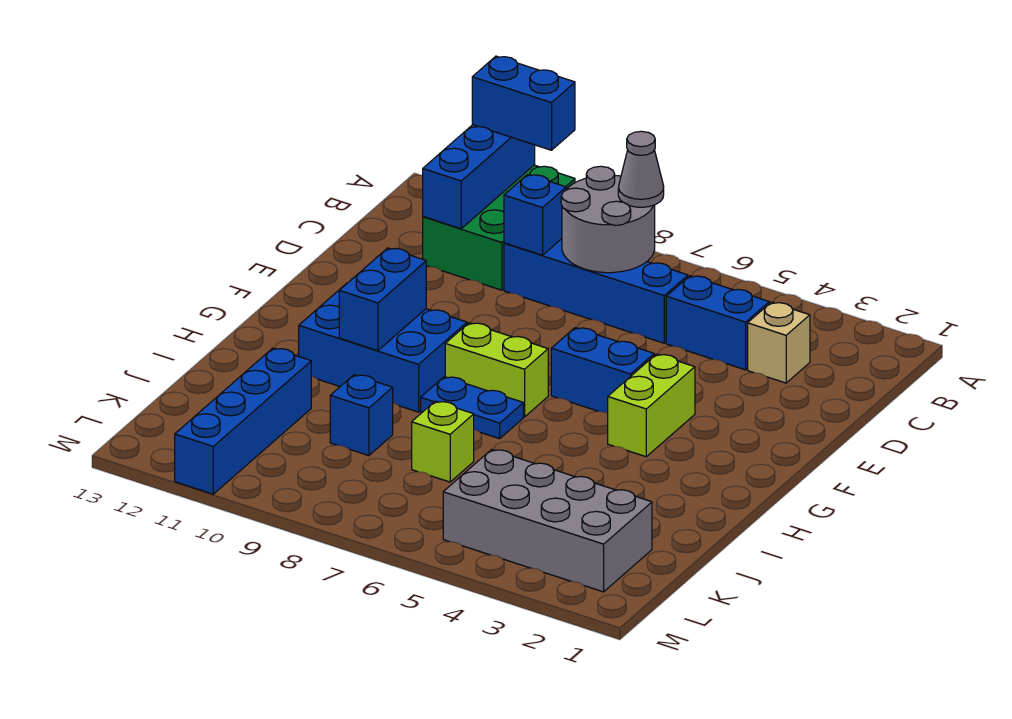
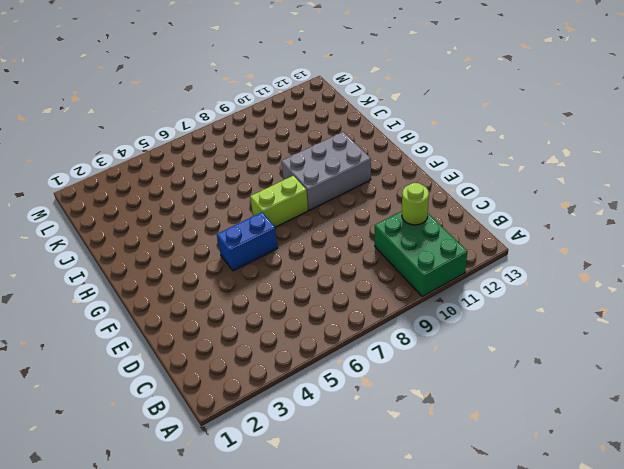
lime round brick C11 level 2 -> blue brick A11:C11 level 2
grey brick G9:H11 level 1 -> blue brick G9:H11 level 1
none -> tan brick C3 level 1
none -> blue brick C4:C5 level 1
none -> blue brick C6:C9 level 1

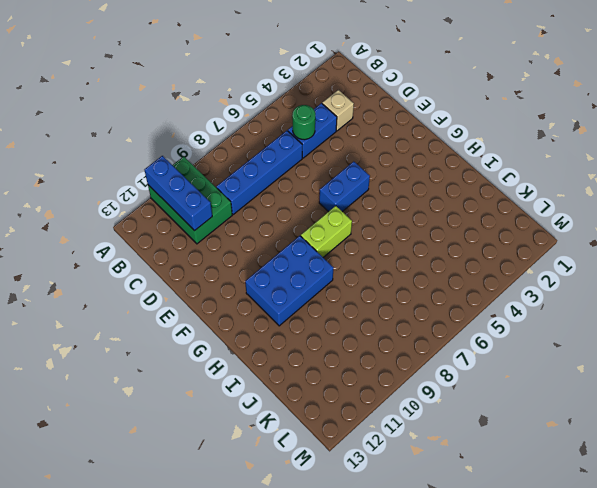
green round brick C5 level 2 -> none
none -> lime brick F4:G4 level 1
none -> blue plate H7:H8 level 1
none -> lime brick J7 level 1

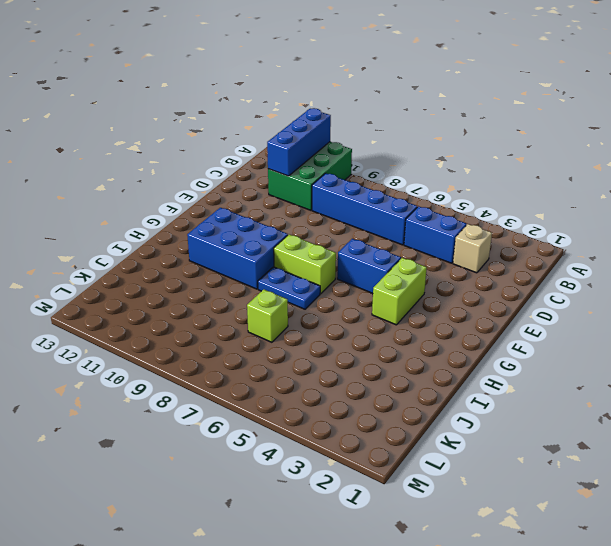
none -> blue brick J9 level 1
none -> blue brick J11:M11 level 1
none -> grey brick K2:L5 level 1

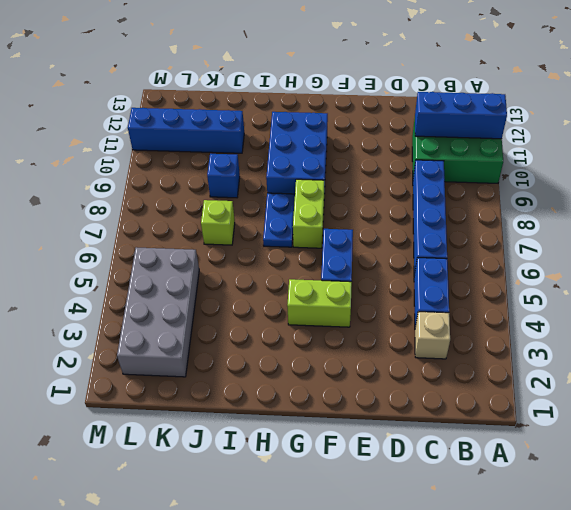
none -> grey round brick B7:C8 level 2
none -> blue brick C9 level 2
none -> blue brick G10:H10 level 2

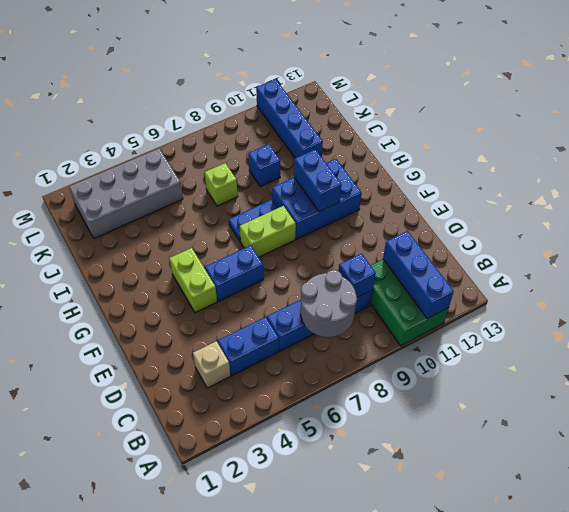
none -> blue brick A10:A11 level 3
none -> grey cone B7 level 3

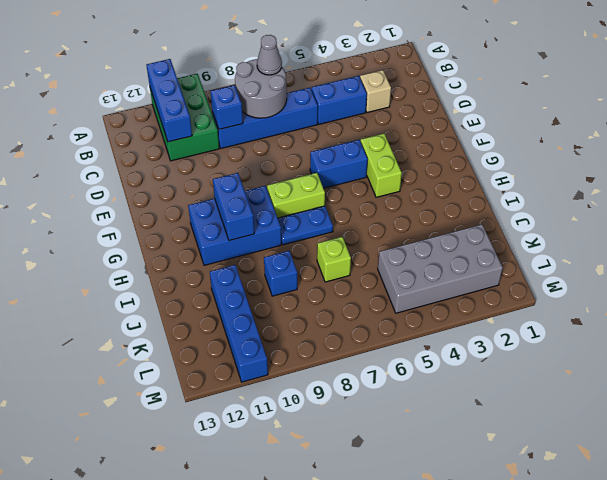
none -> blue brick A10:A11 level 3

